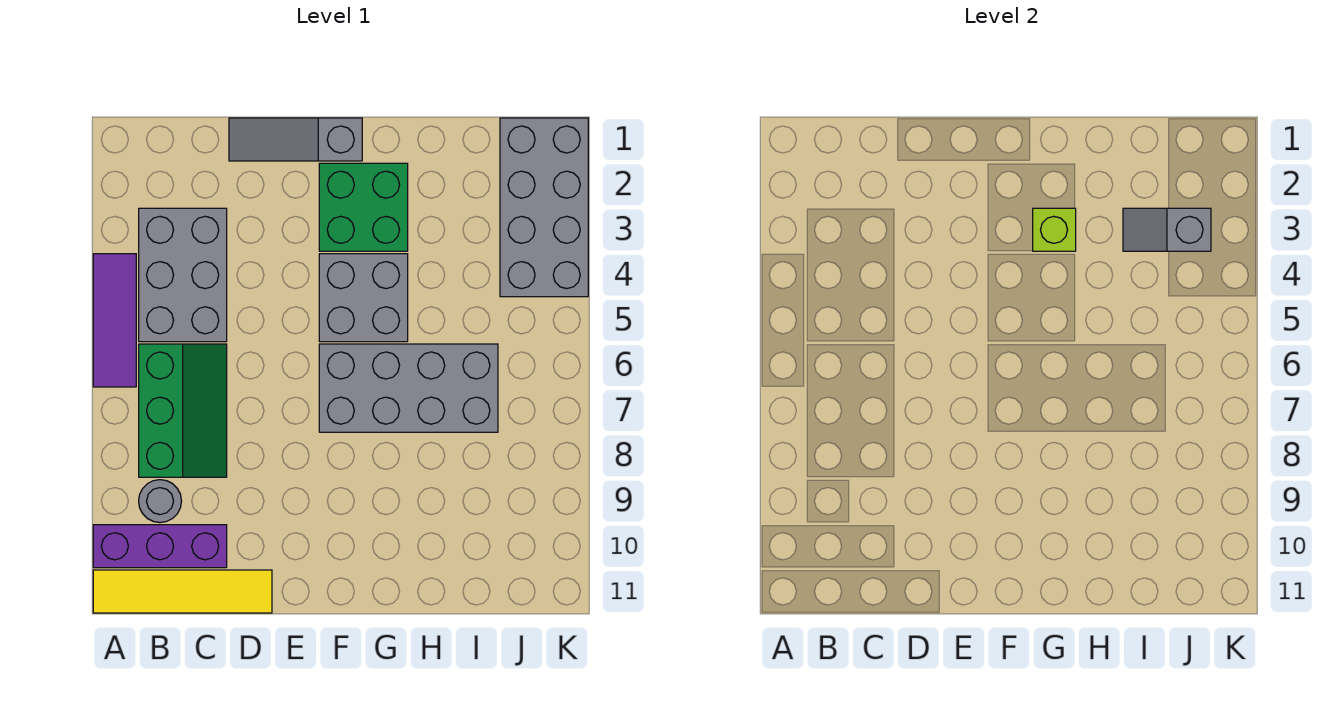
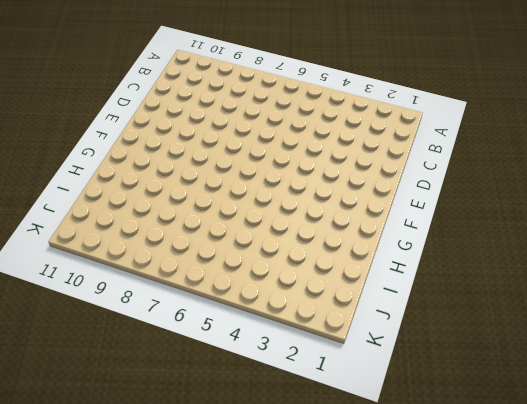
none -> purple tile A4:A6 level 1
none -> purple brick A10:C10 level 1
none -> yellow tile A11:D11 level 1

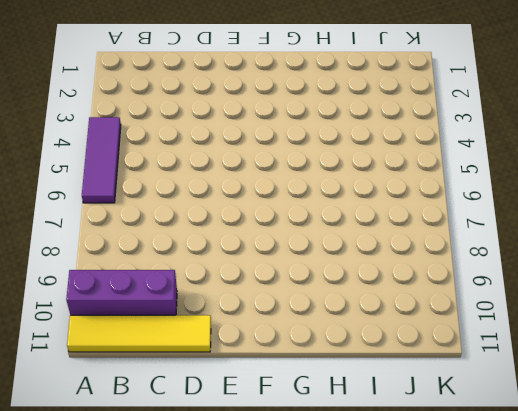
none -> grey brick B3:C5 level 1
none -> green slope B6:C8 level 1 top B
none -> grey round brick B9 level 1

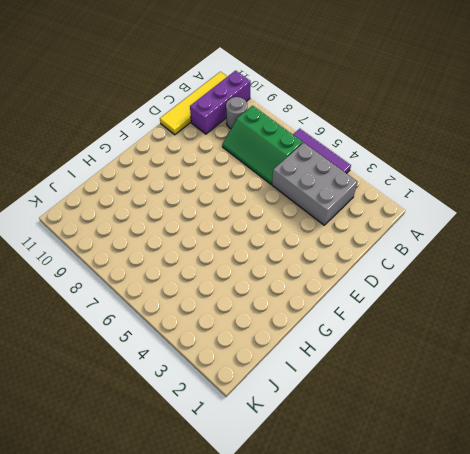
none -> grey slope D1:F1 level 1 top F
none -> green brick F2:G3 level 1
none -> grey brick F4:G5 level 1

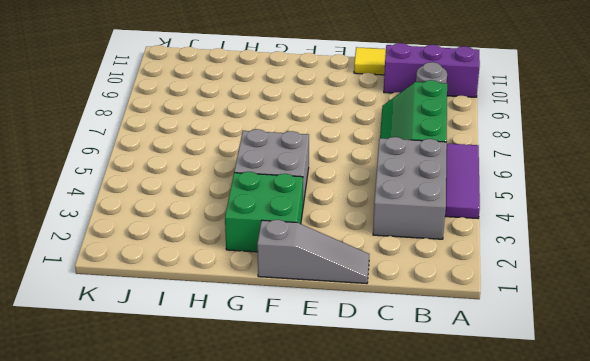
none -> grey brick F6:I7 level 1
none -> grey brick J1:K4 level 1
none -> lime brick G3 level 2

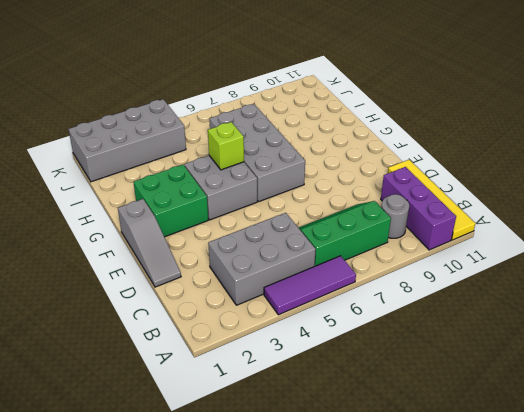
lime brick G5 level 2 -> lime brick G3 level 2
none -> grey slope I3:J3 level 2 top J

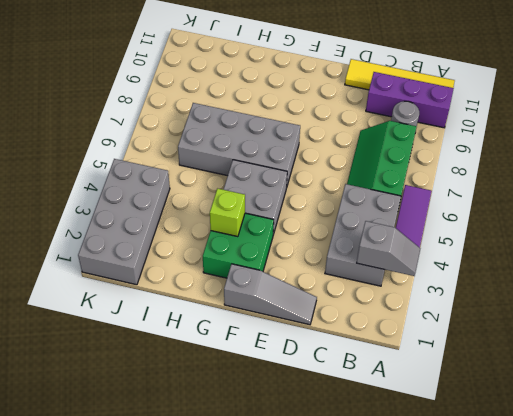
grey slope A3:B3 level 2 top B -> grey slope I3:J3 level 2 top J

